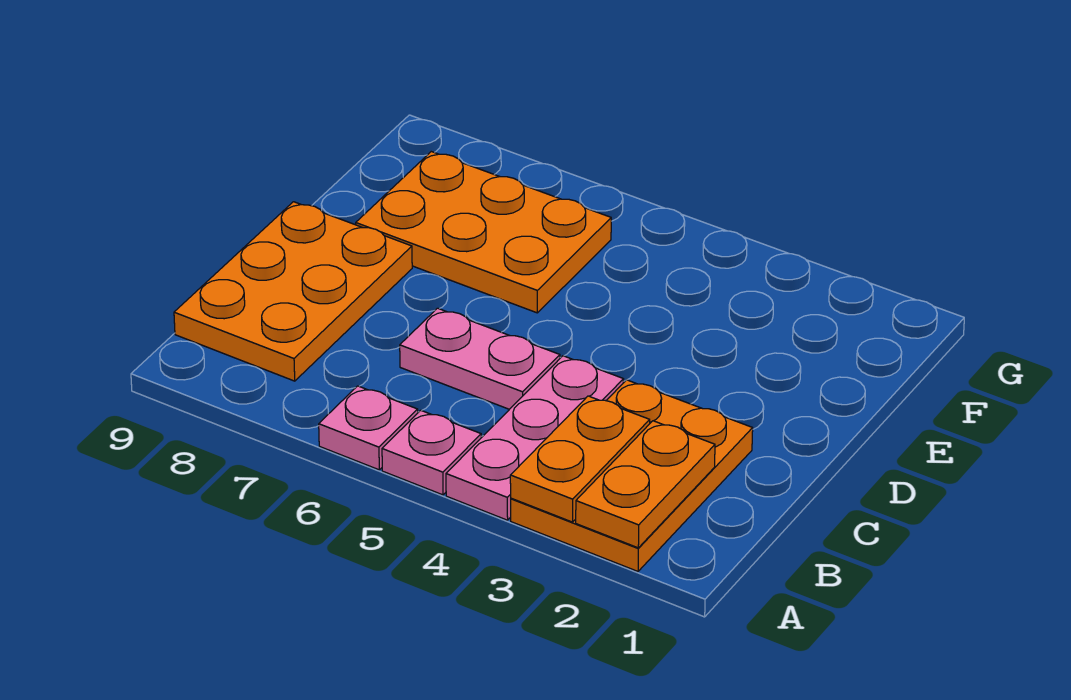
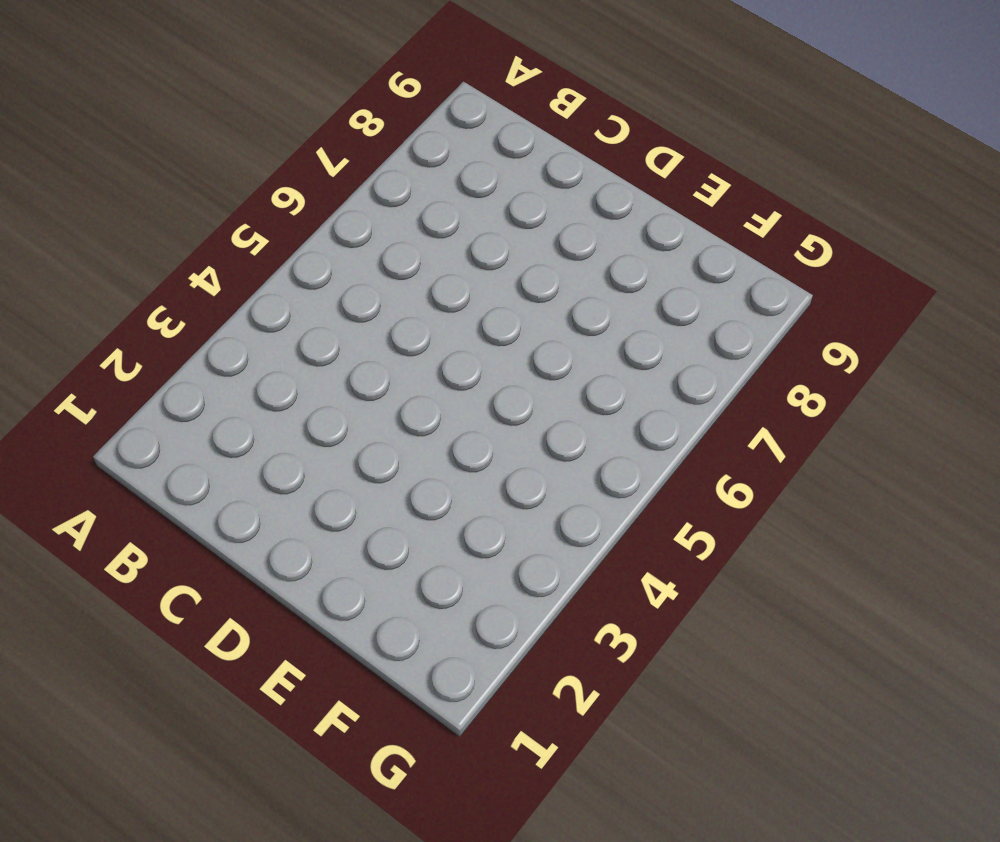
none -> orange plate A2:C3 level 1
none -> pink plate A4:C4 level 1

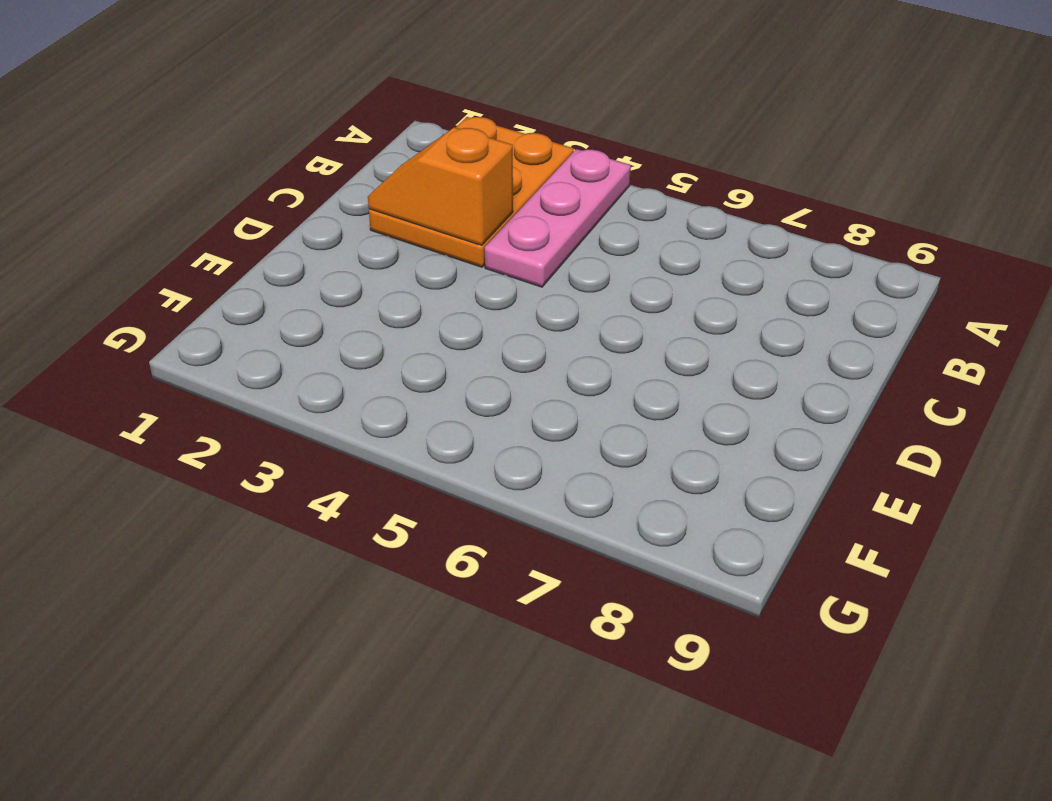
orange slope C2:C3 level 2 top 3 -> none
none -> pink plate A5 level 1
none -> pink plate A6 level 1

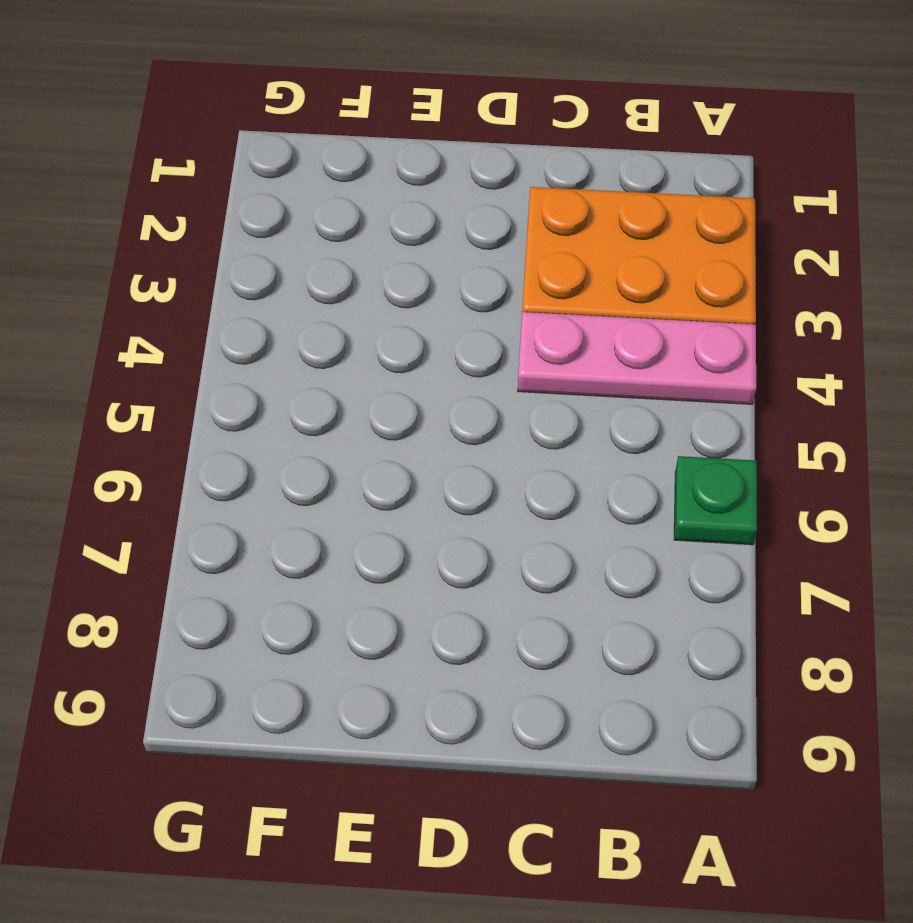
green plate A6 level 1 -> pink plate A6 level 1
none -> pink plate A5 level 1
none -> orange plate B8:D9 level 1

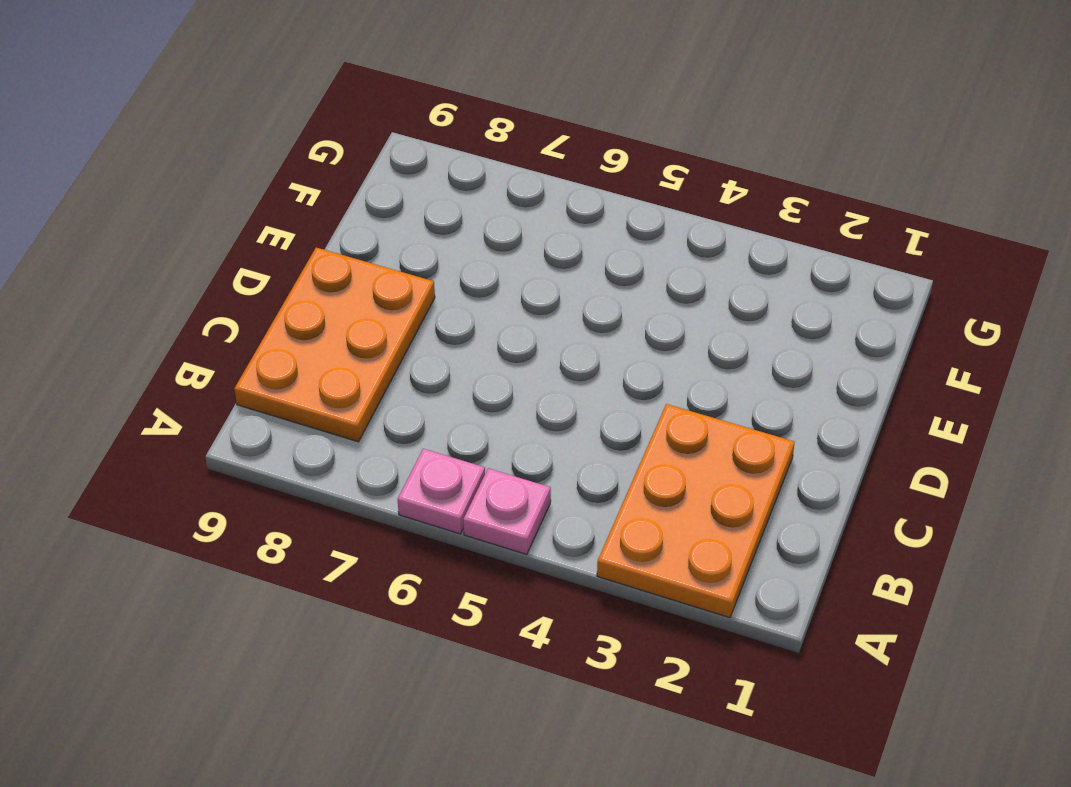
none -> pink plate A4:C4 level 1
none -> pink plate C5:C6 level 1

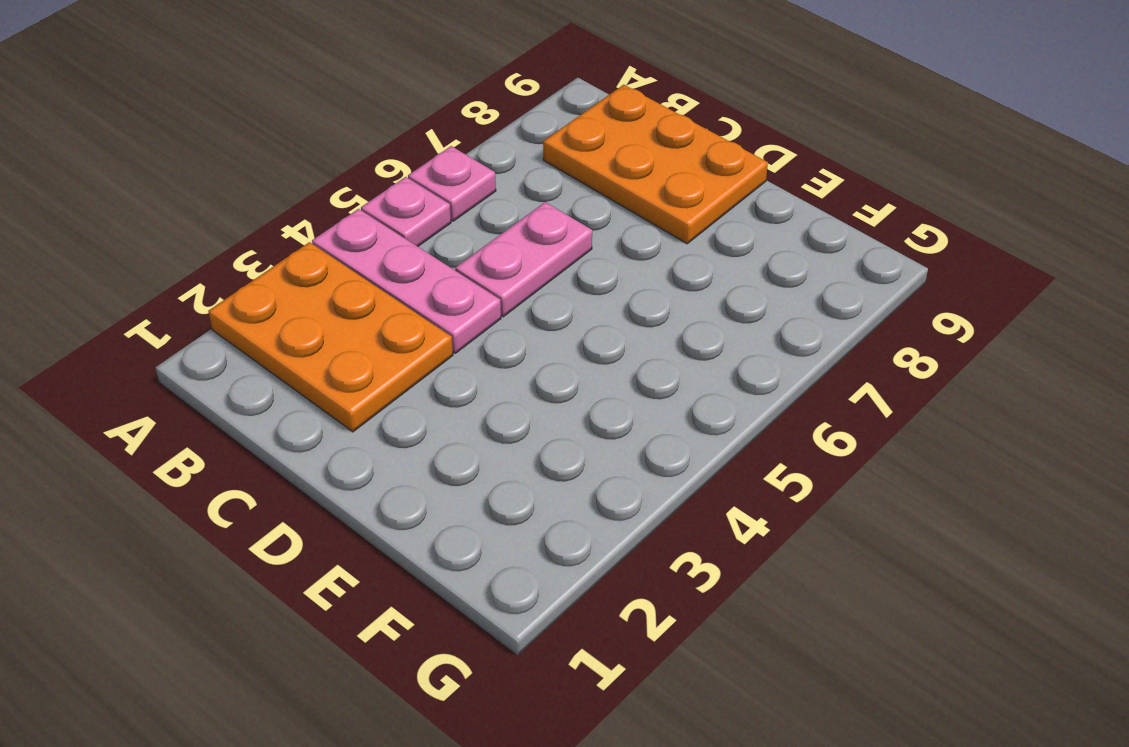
none -> orange plate E6:F8 level 1
none -> orange plate A2:B2 level 2

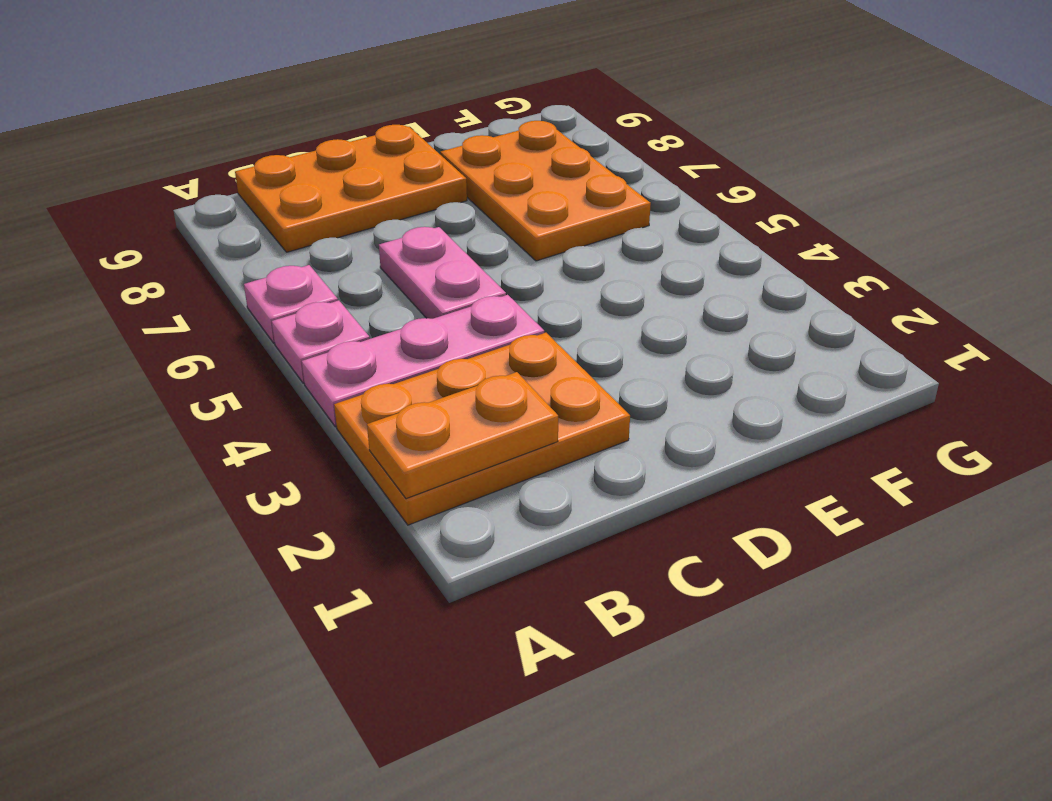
none -> orange plate A3:B3 level 2

